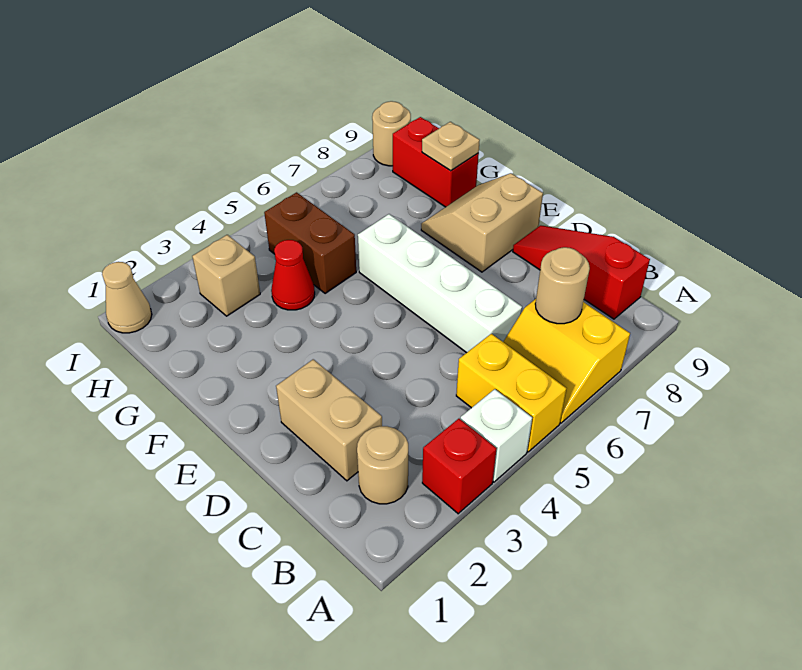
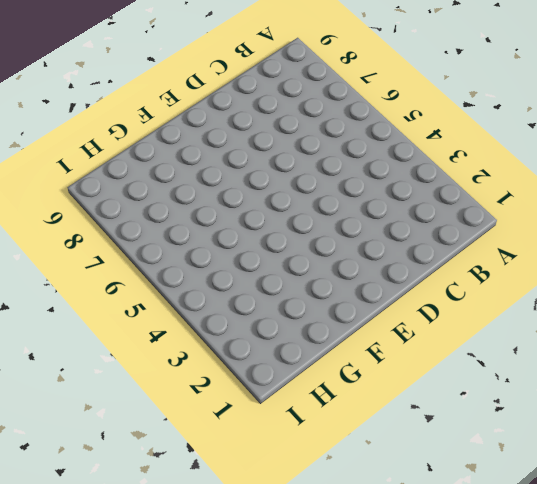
none -> red brick A3 level 1
none -> white brick A4 level 1
none -> yellow brick A5:B5 level 1

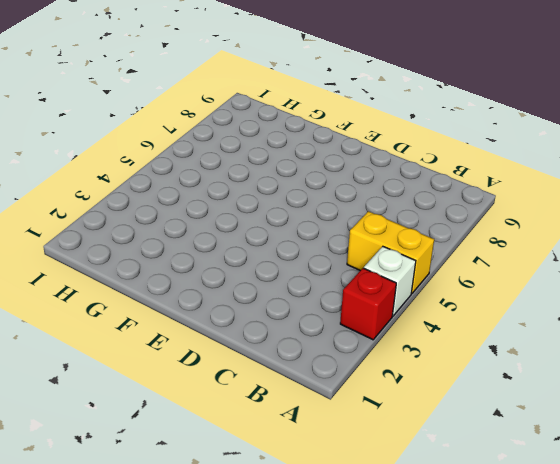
none -> yellow slope A6:B7 level 1 top 7
none -> tan round brick B2 level 1
none -> red slope B9:D9 level 1 top B

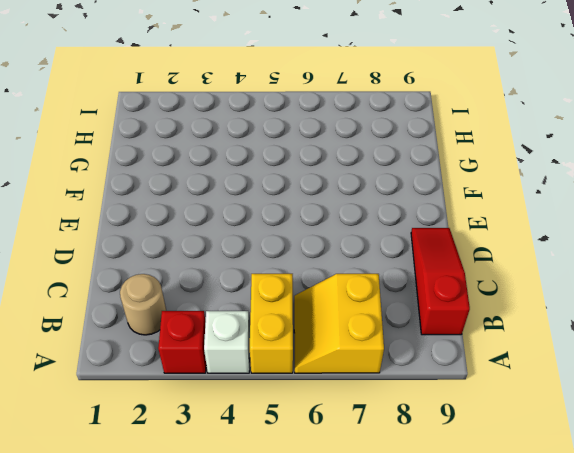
none -> tan brick C2:D2 level 1
none -> white brick C6:F6 level 1
none -> tan slope E8:F9 level 1 top E

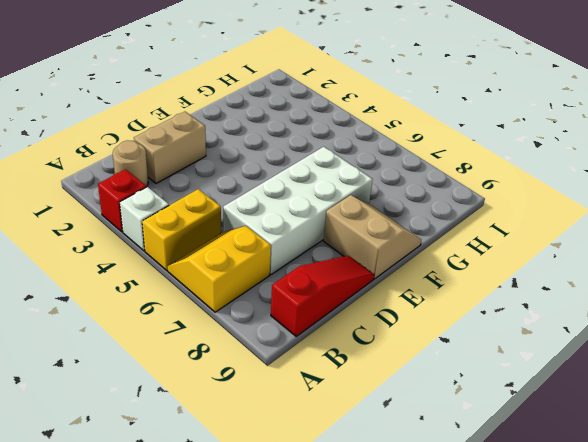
white brick C6:F7 level 1 -> white brick C6:F6 level 1
none -> red cone G4 level 1
none -> brown brick G5:H5 level 1
none -> red brick G9:H9 level 1

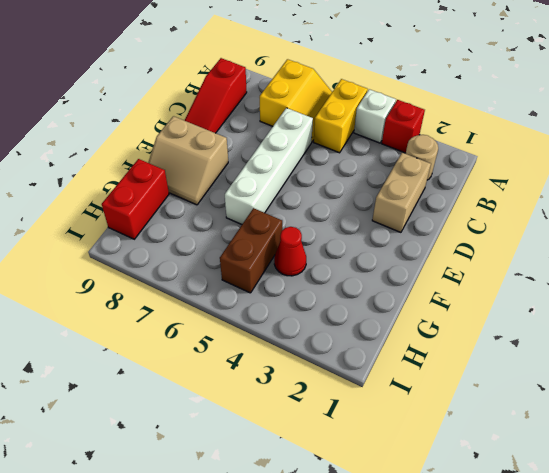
none -> tan brick H3 level 1
none -> tan cone I1 level 1
none -> tan round brick I9 level 1

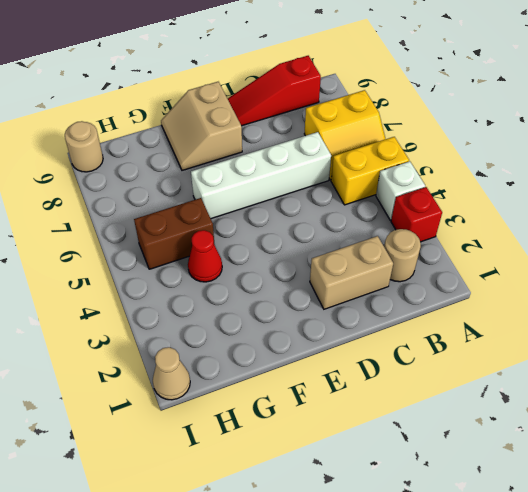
none -> red brick G9:H9 level 1
none -> tan brick H3 level 1
none -> tan round brick B7 level 2

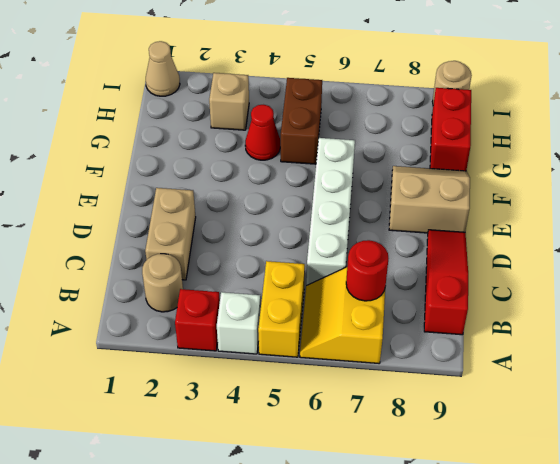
red round brick B7 level 2 -> tan round brick B7 level 2
none -> tan plate G9 level 2

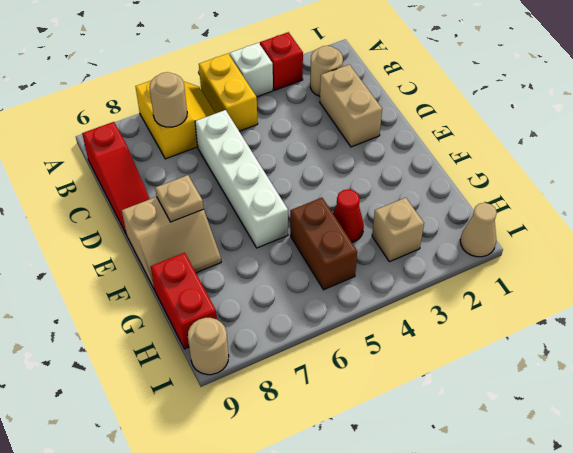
tan plate E8 level 2 -> tan plate G9 level 2

